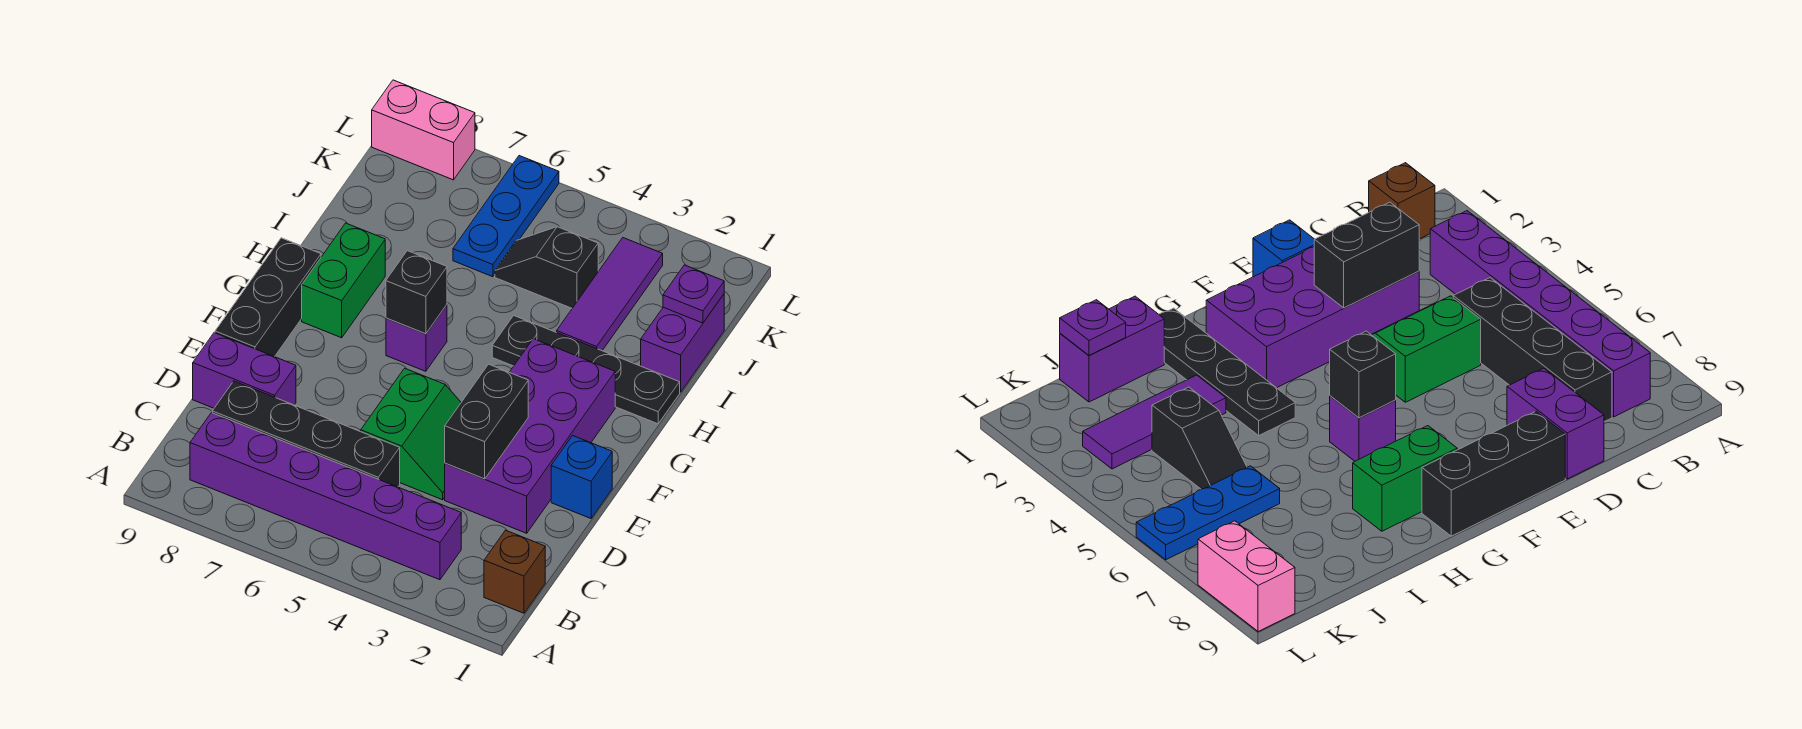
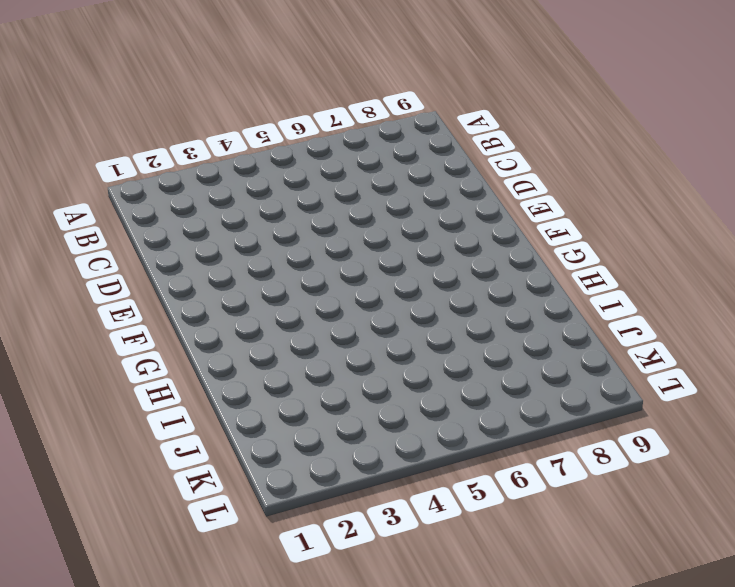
none -> brown brick B1 level 1
none -> purple brick B3:B8 level 1
none -> black brick C5:C8 level 1

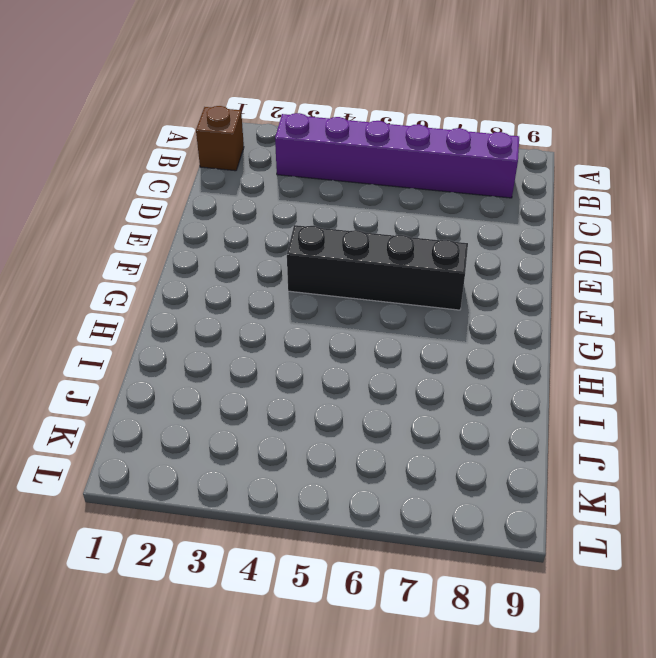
black brick F4:F7 level 1 -> black brick C5:C8 level 1
none -> purple brick D2:G3 level 1
none -> green slope D4:E5 level 1 top 5
none -> purple brick D8:D9 level 1

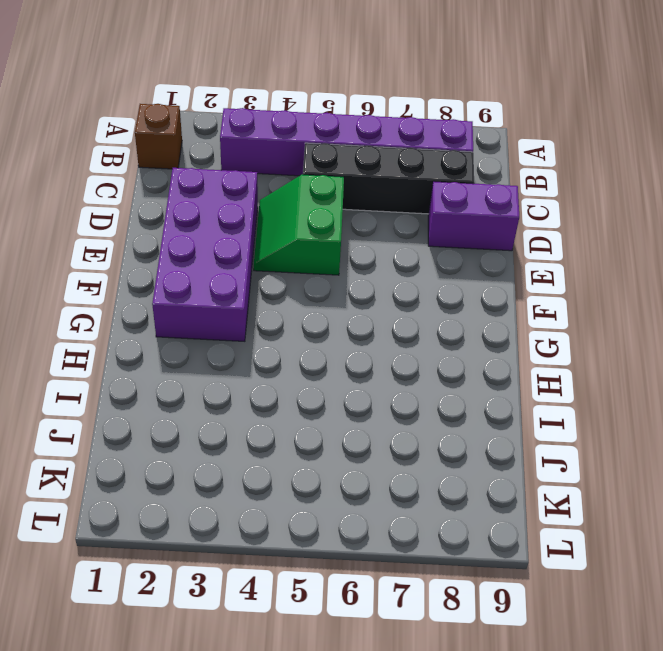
none -> blue brick E1 level 1
none -> black brick E9:G9 level 1
none -> purple brick G6 level 1

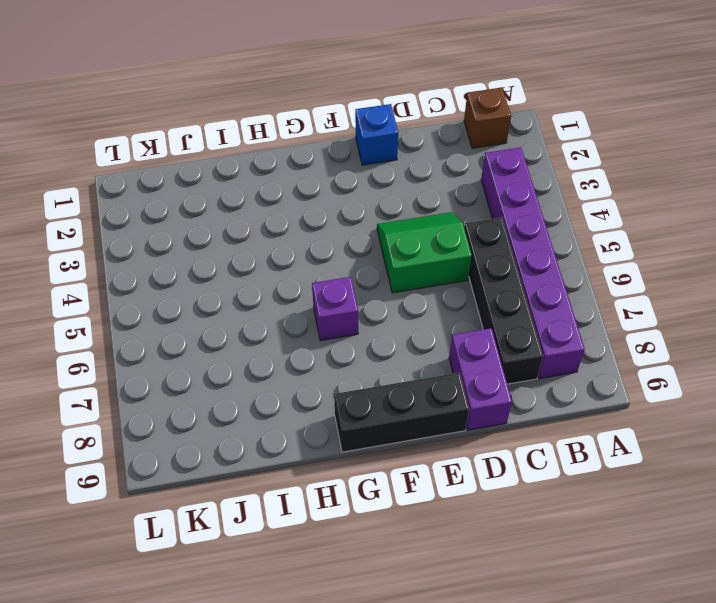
none -> purple brick D2:G3 level 1
none -> green brick G8:H8 level 1
none -> black plate H1:H4 level 1

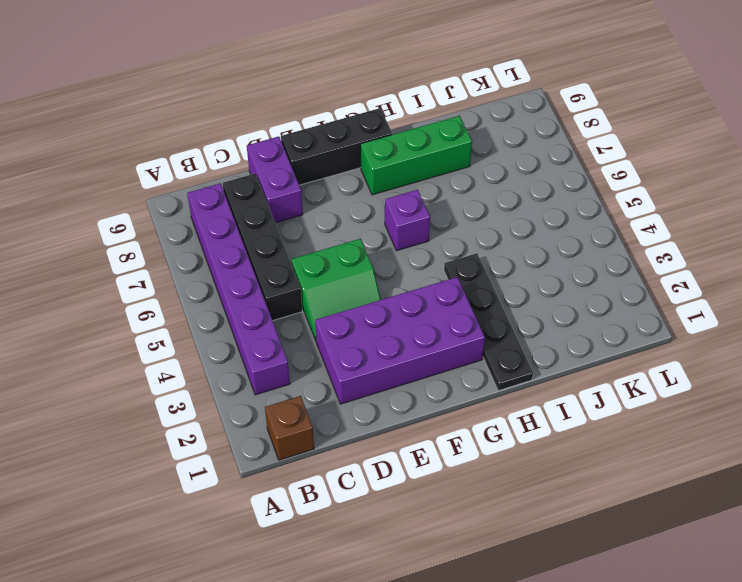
green brick G8:I8 level 1 -> green brick G8:H8 level 1
none -> blue brick E1 level 1
none -> purple brick I1:J1 level 1
none -> purple tile I3:K3 level 1

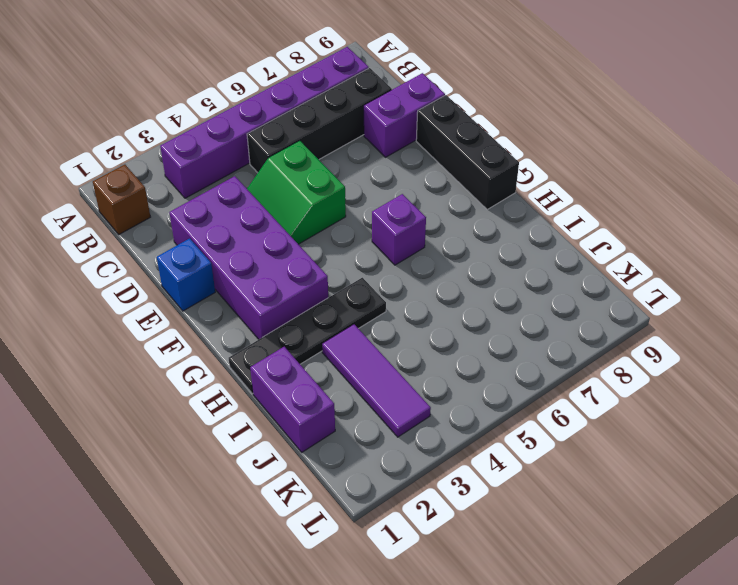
none -> green brick G8:H8 level 1
none -> black slope J4:J5 level 1 top 4
none -> blue plate J6:L6 level 1

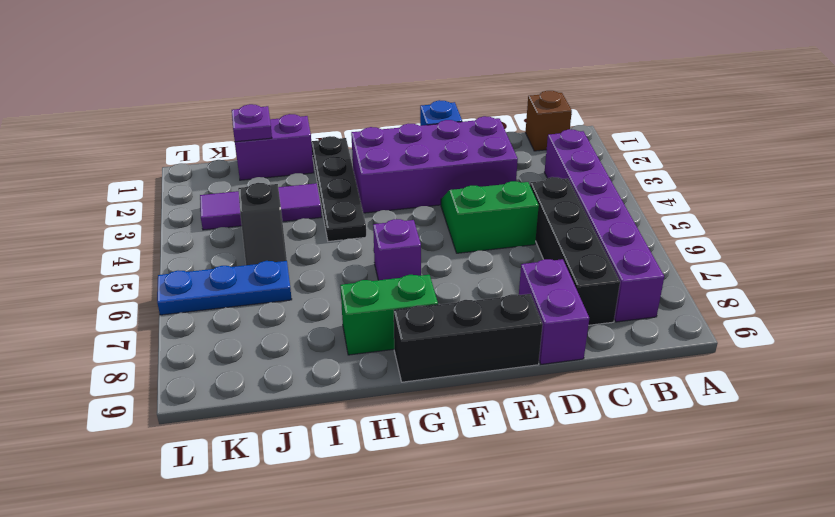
none -> pink brick L8:L9 level 1
none -> black brick D3:E3 level 2
none -> black brick G6 level 2

